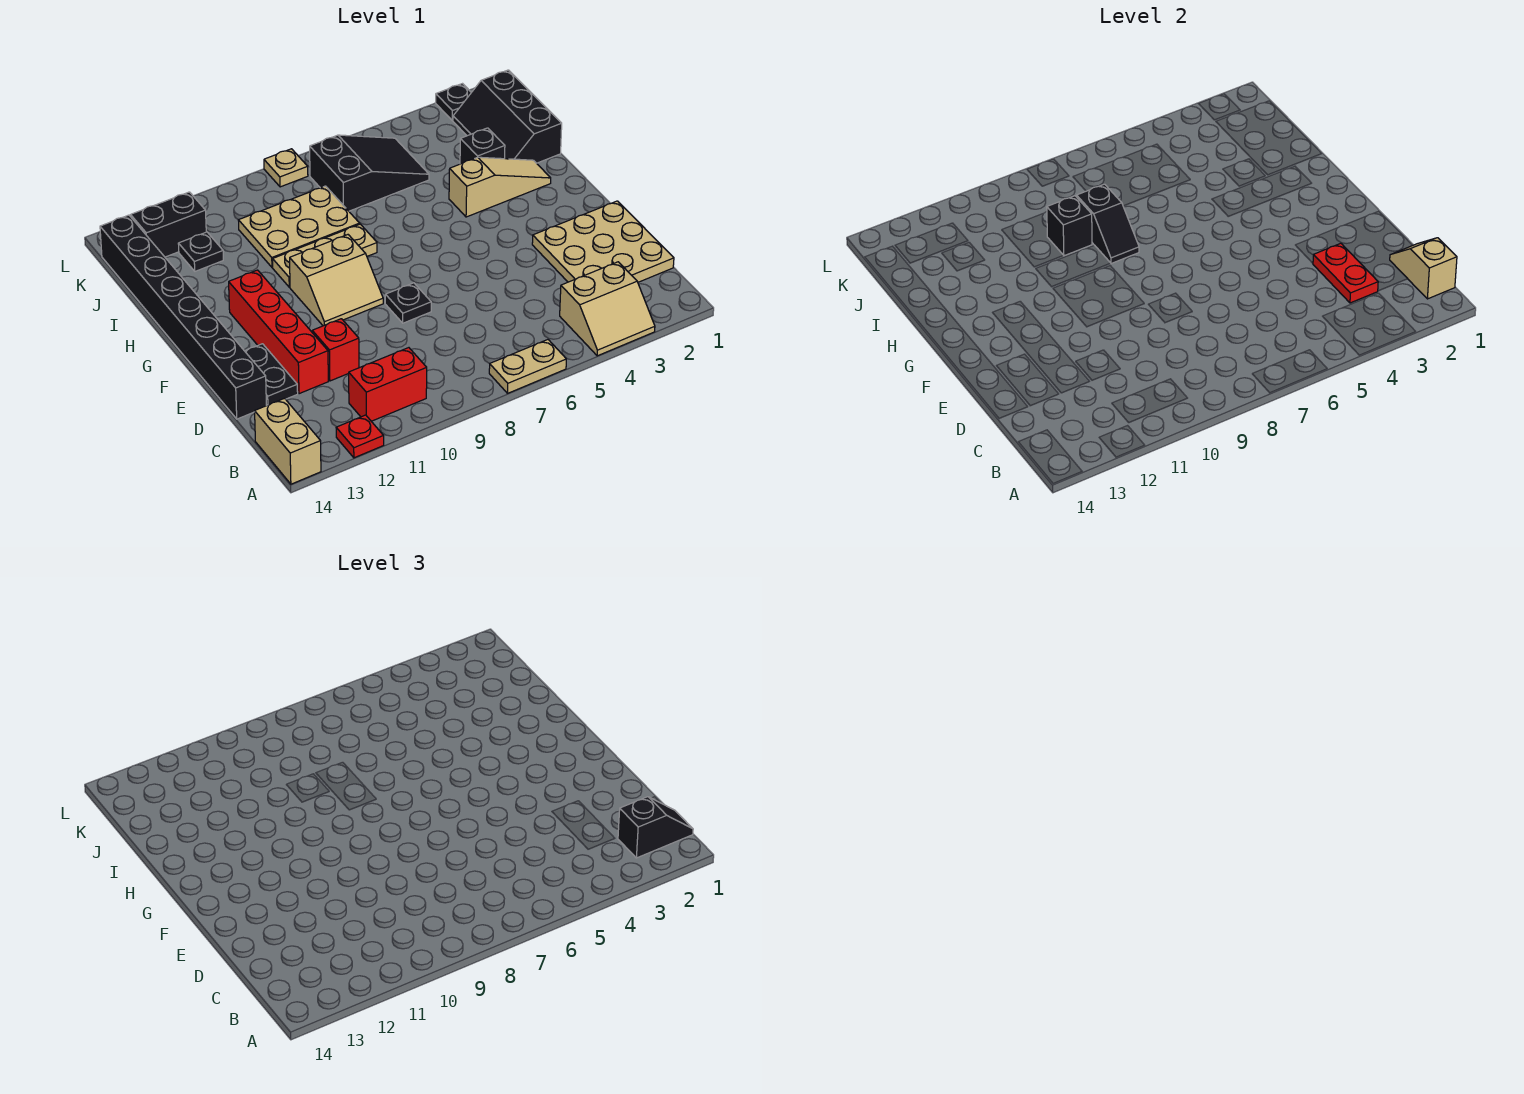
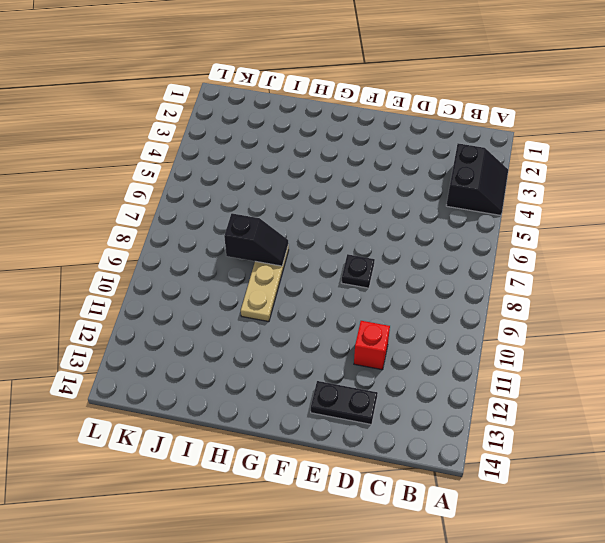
black slope A3:B4 level 1 top B -> tan slope A3:B4 level 1 top B
none -> tan plate A6:A7 level 1
none -> red plate A12 level 1
none -> tan brick A14:B14 level 1

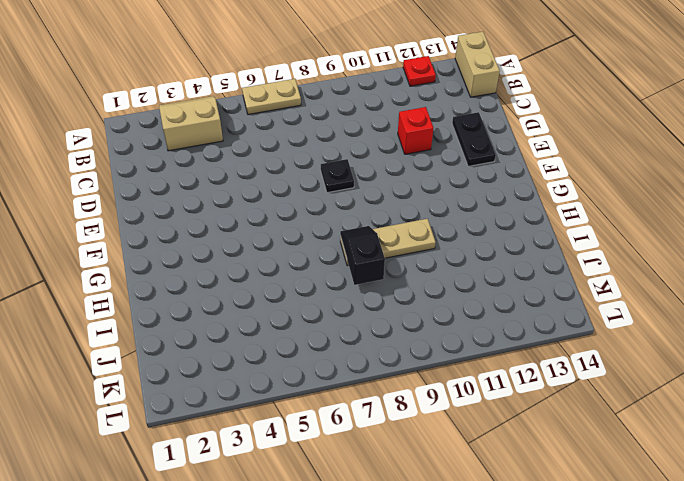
none -> red brick B10:B11 level 1
none -> tan plate C1:E3 level 1
none -> red brick D12:G12 level 1

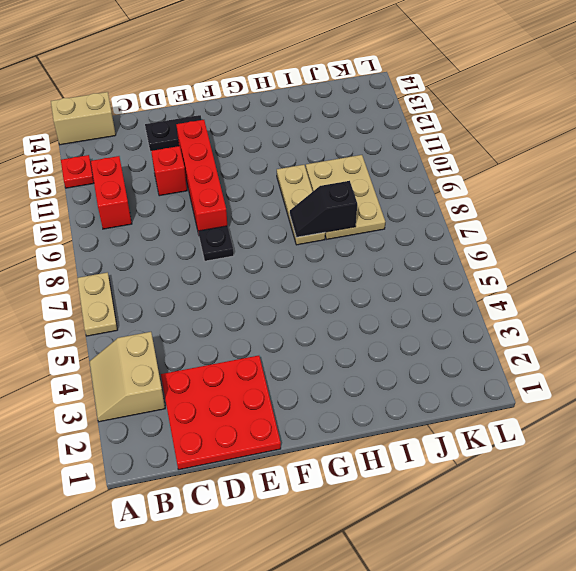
red plate C1:E3 level 1 -> tan plate C1:E3 level 1
red brick E9:E12 level 1 -> red brick D12:G12 level 1
none -> black brick D14:K14 level 1
none -> tan slope F9:G10 level 1 top G
none -> tan slope H2:H4 level 1 top 4

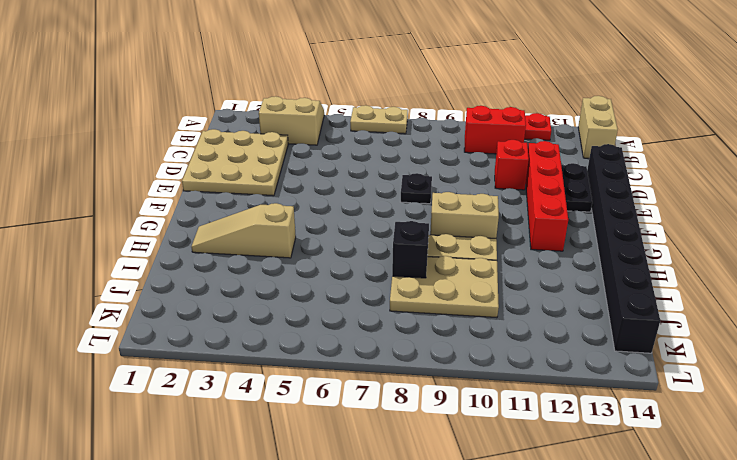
none -> black slope I1:K2 level 1 top 1
none -> black brick I3 level 1
none -> black slope J5:K7 level 1 top 7

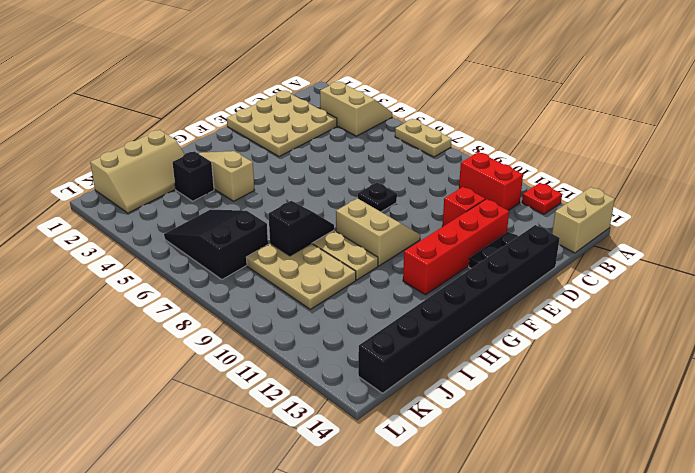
tan slope I1:K2 level 1 top 1 -> black slope I1:K2 level 1 top 1
none -> black plate J12 level 1
none -> black brick K12:K13 level 1
none -> black plate L2 level 1

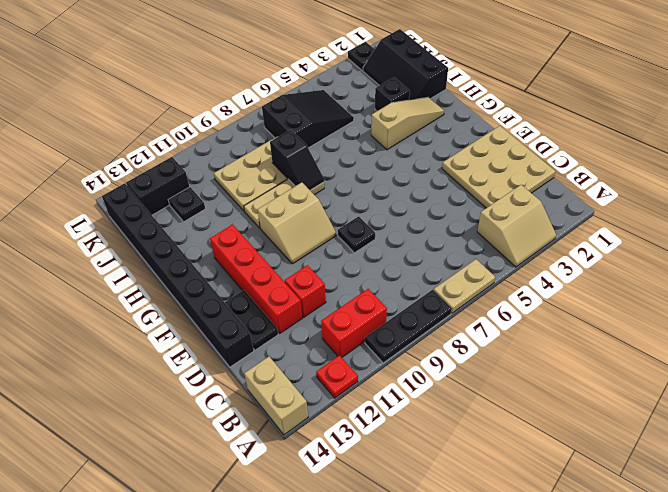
black plate A8:A10 level 1 -> none
none -> tan plate L8 level 1
none -> tan slope B1:C1 level 2 top B
none -> red plate C3:D3 level 2

